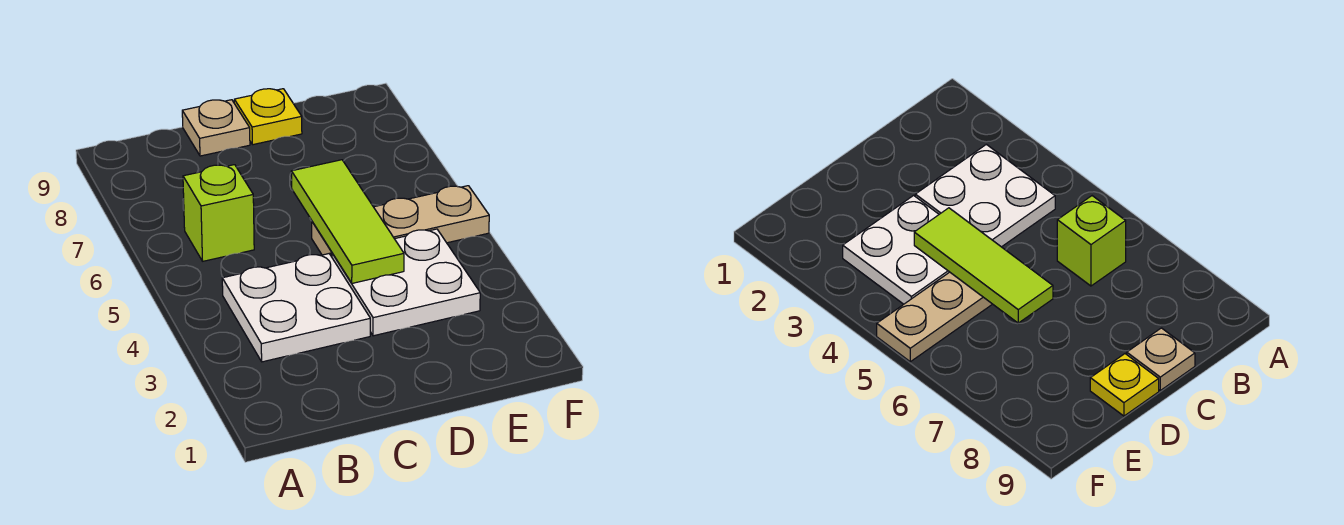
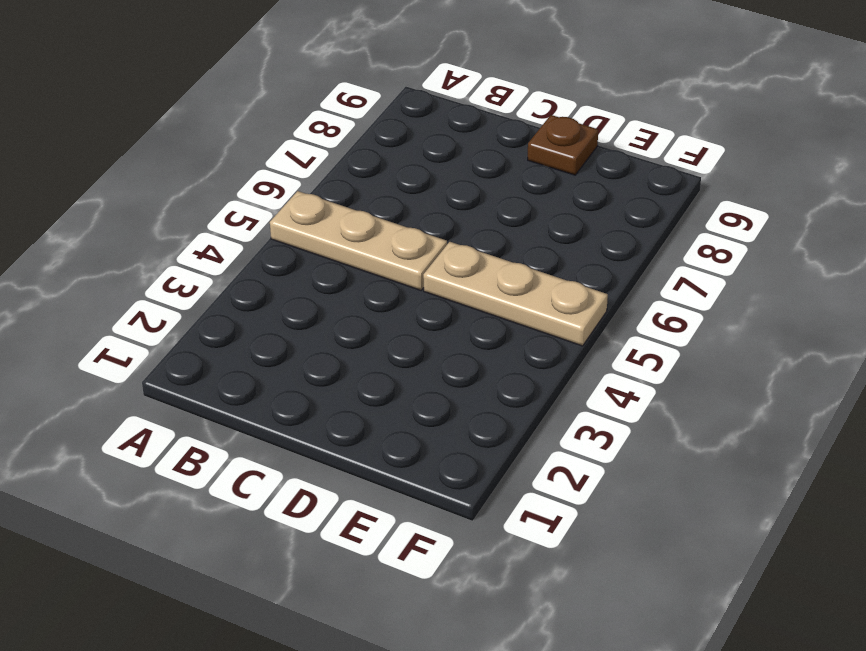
tan plate A5:C5 level 1 -> none
brown plate D9 level 1 -> yellow plate D9 level 1
none -> white plate B3:C4 level 1
none -> lime brick B6 level 1

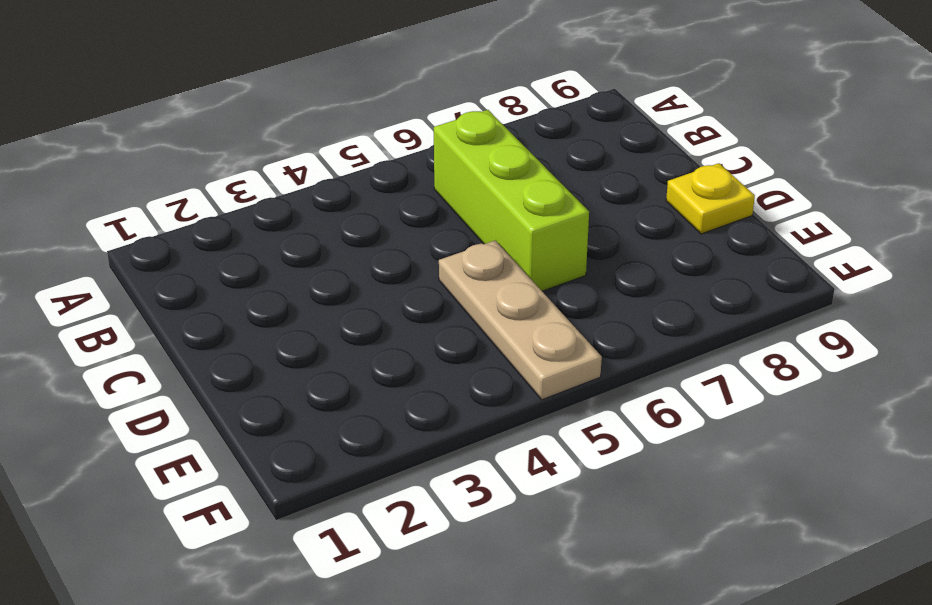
lime brick B6:D6 level 1 -> lime brick B6 level 1
none -> white plate B3:C4 level 1
none -> tan plate C9 level 1

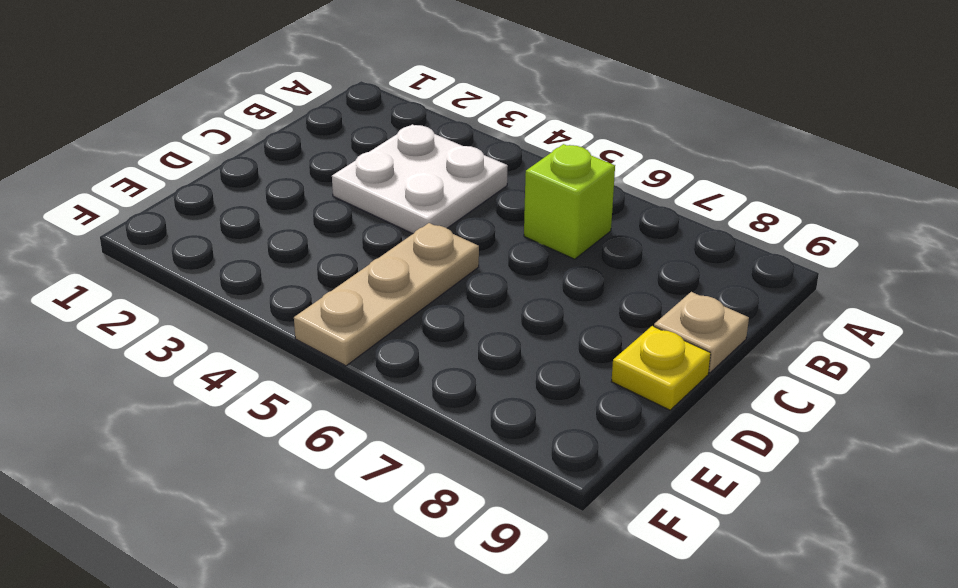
none -> white plate D3:E4 level 1
none -> lime tile D4:D6 level 2

